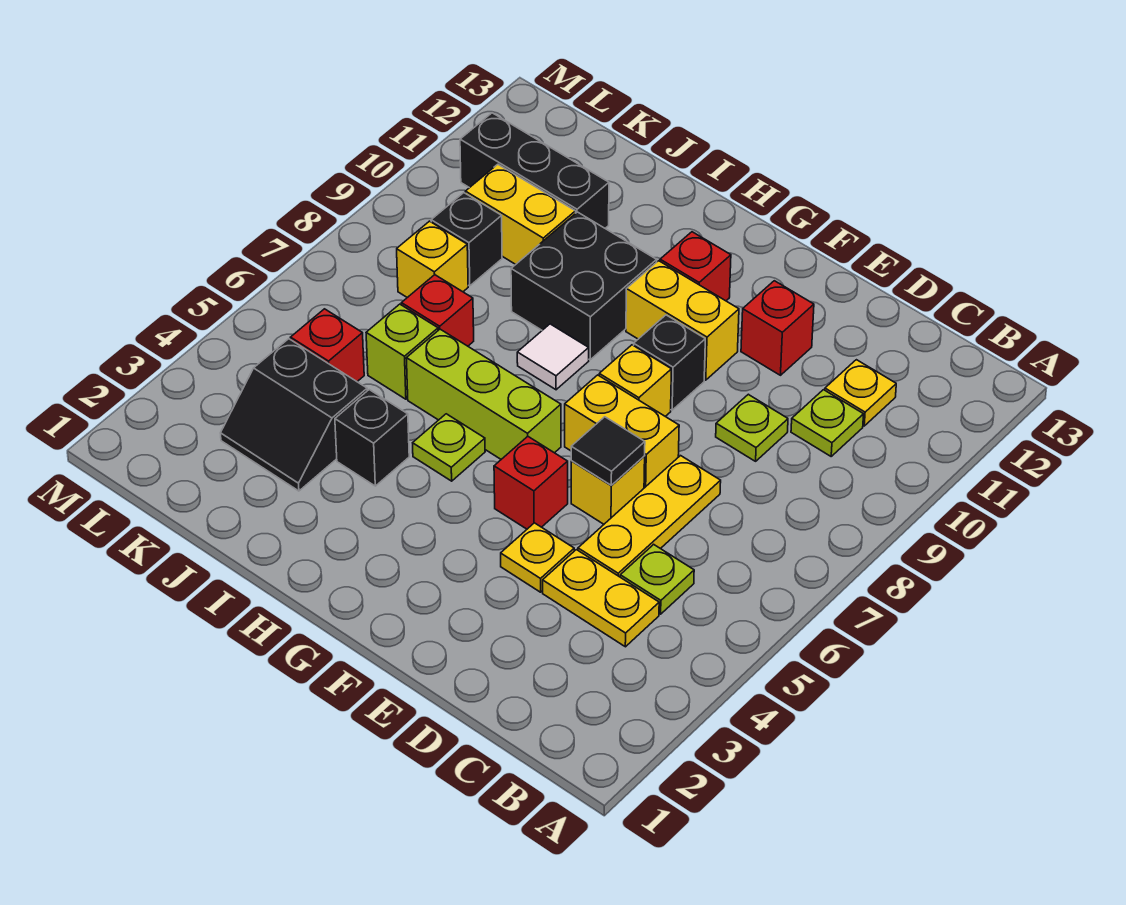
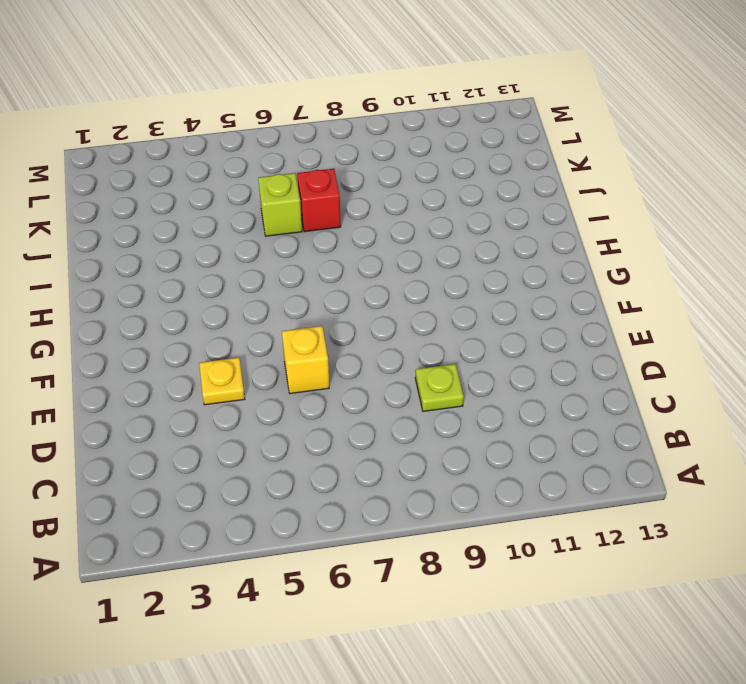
none -> yellow plate C4:D4 level 1
none -> lime plate C5 level 1
none -> lime plate C10 level 1

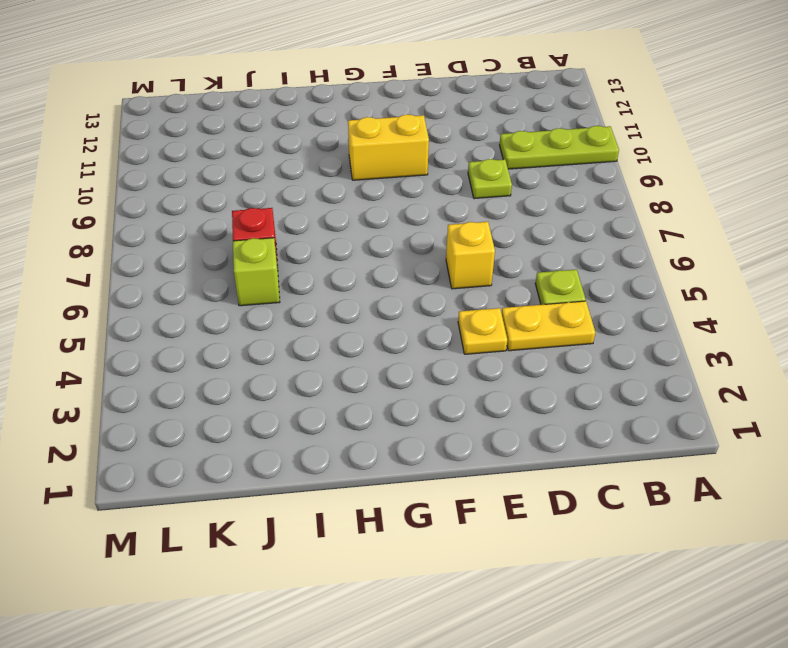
lime plate A10:C10 level 1 -> lime plate C10 level 1
none -> yellow plate C11 level 1
none -> yellow plate D5:D7 level 1
none -> yellow brick E7:F7 level 1

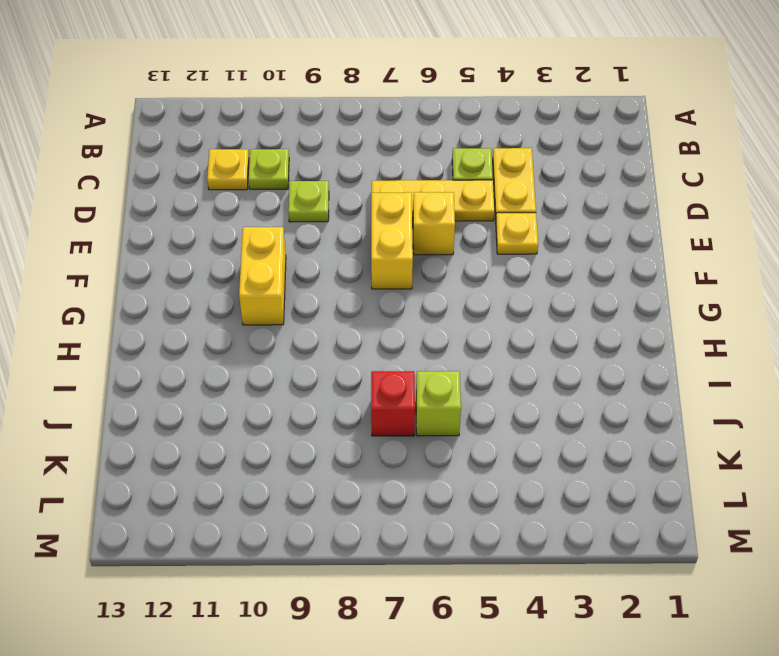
none -> red brick E11 level 1
none -> red brick F5 level 1
none -> yellow brick F8 level 1

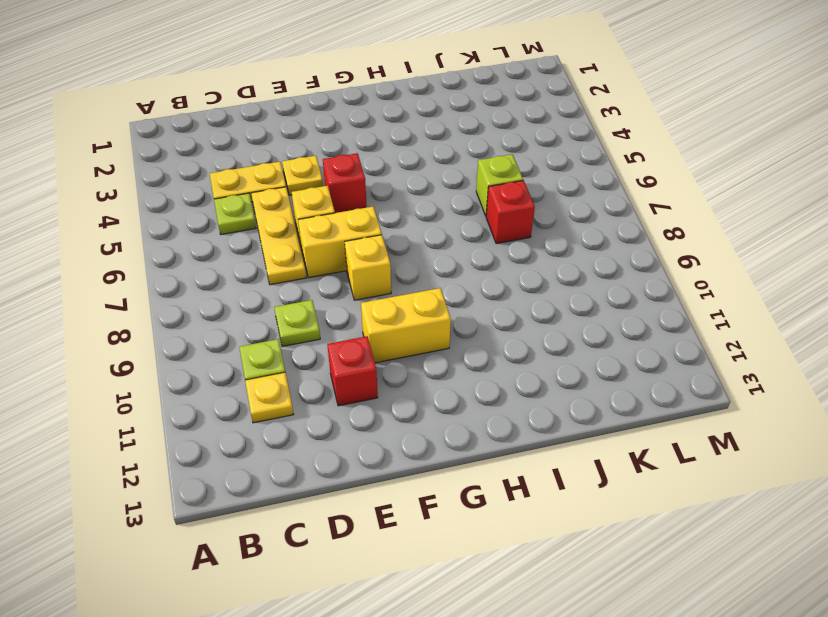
none -> black brick F9 level 1
none -> lime brick G6:I6 level 1
none -> red brick G11 level 1

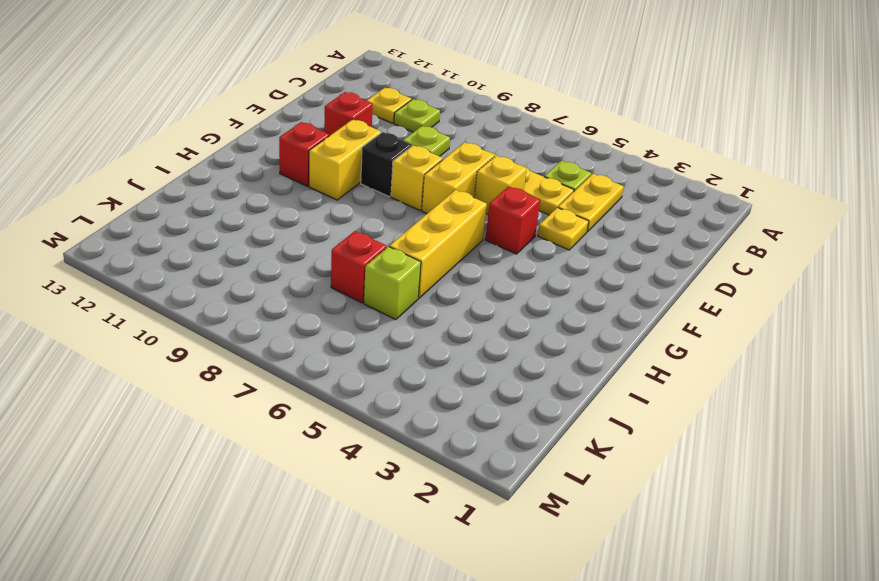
yellow brick G6:I6 level 1 -> lime brick G6:I6 level 1
none -> lime plate H5 level 1
none -> white tile H8 level 1
none -> black brick H9:I10 level 1

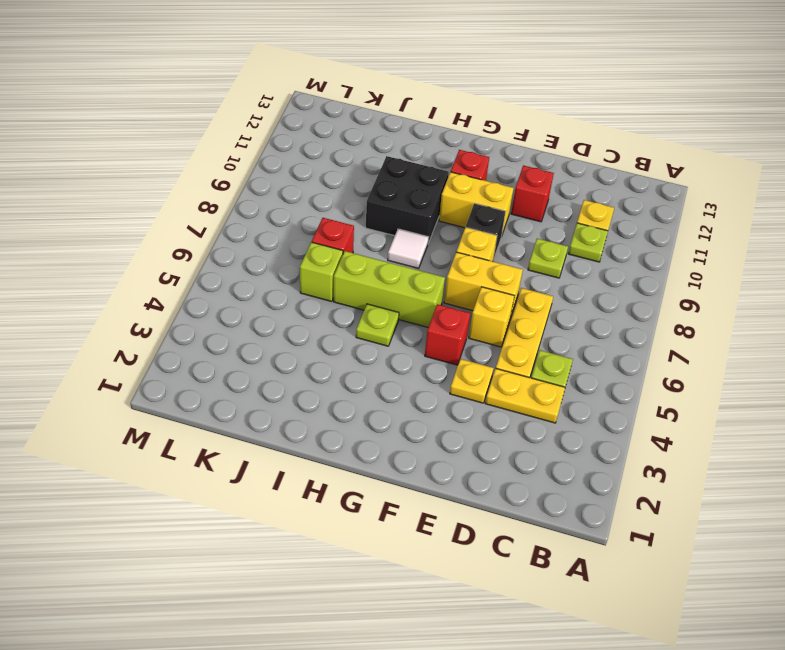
none -> black brick I4 level 1
none -> black slope J3:K4 level 1 top 4
none -> yellow brick J10:K10 level 1

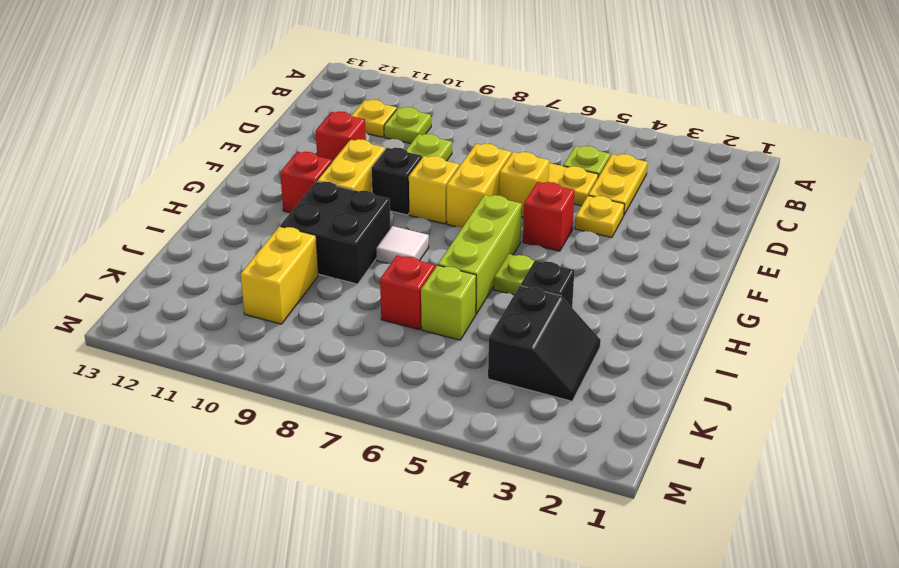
none -> black brick J11:L11 level 1
none -> red brick K5 level 1
none -> yellow brick K8 level 1

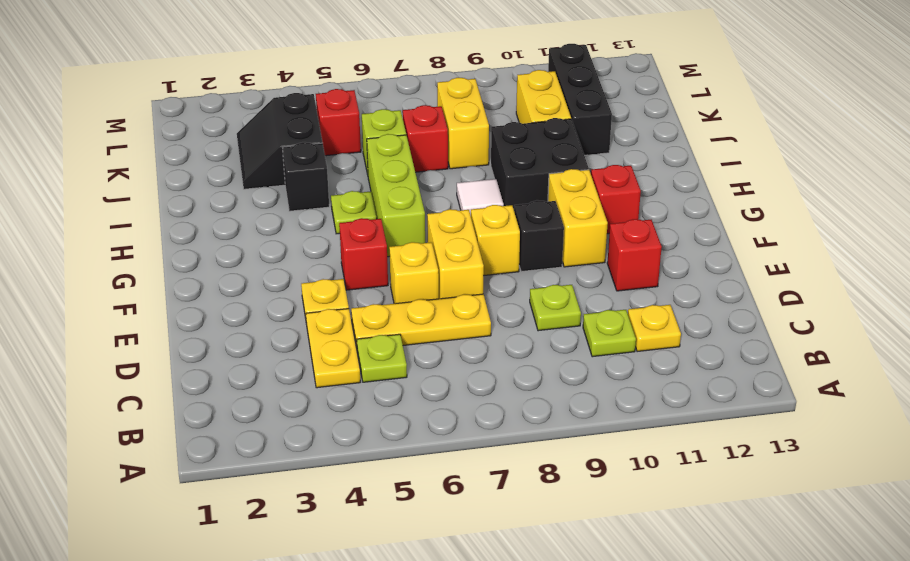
yellow brick J8:K8 level 1 -> yellow brick K8 level 1
none -> black brick K9 level 1
none -> black tile E6 level 2

